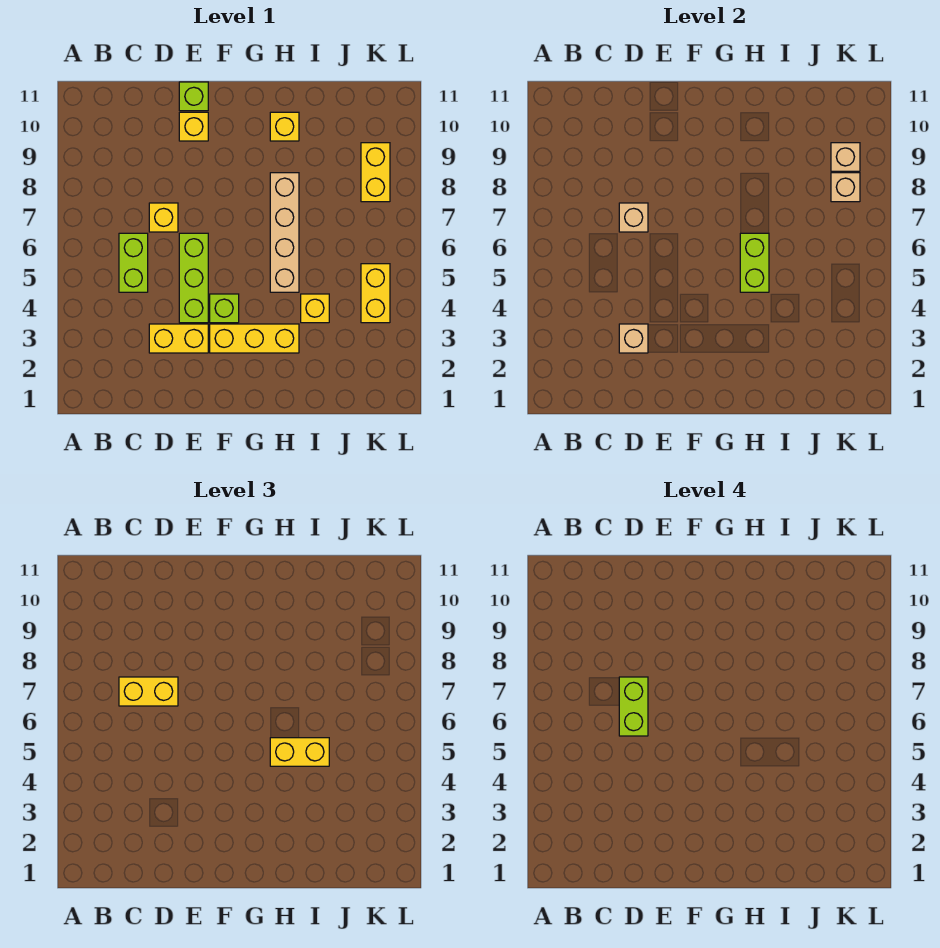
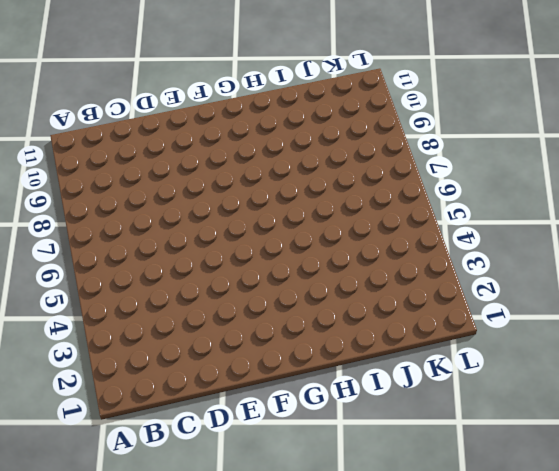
none -> lime brick C5:C6 level 1
none -> yellow brick D3:E3 level 1
none -> yellow brick D7 level 1

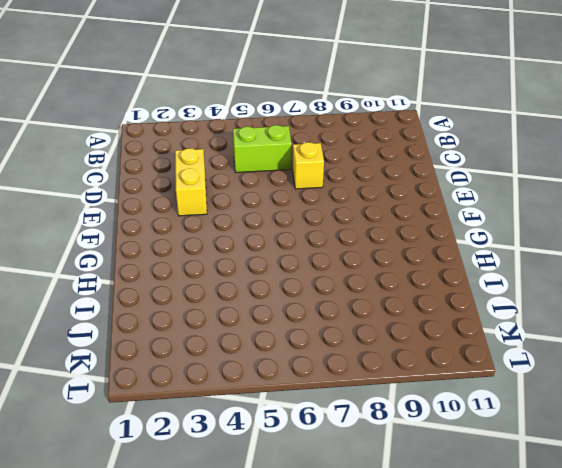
none -> lime brick E4:E6 level 1
none -> yellow brick E10 level 1
none -> lime brick E11 level 1

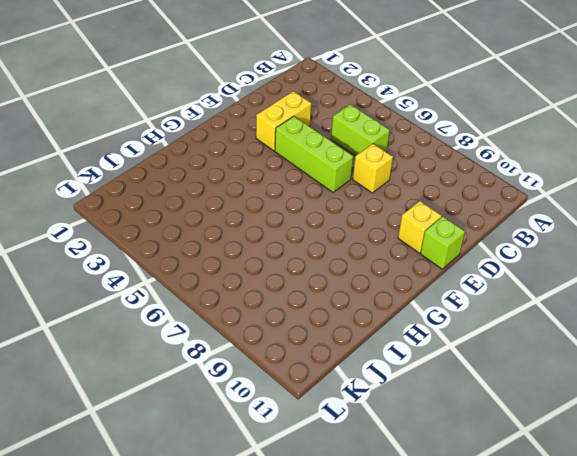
none -> yellow brick F3:H3 level 1
none -> lime brick F4 level 1
none -> tan brick H5:H8 level 1

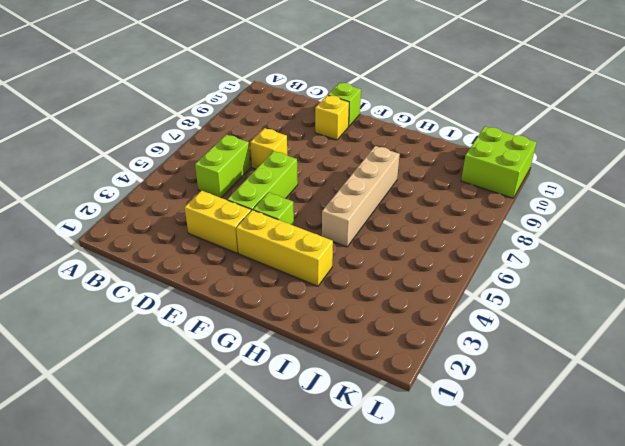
lime brick K10:L11 level 1 -> none
none -> yellow brick H10 level 1
none -> yellow brick I4 level 1
none -> yellow brick K4:K5 level 1

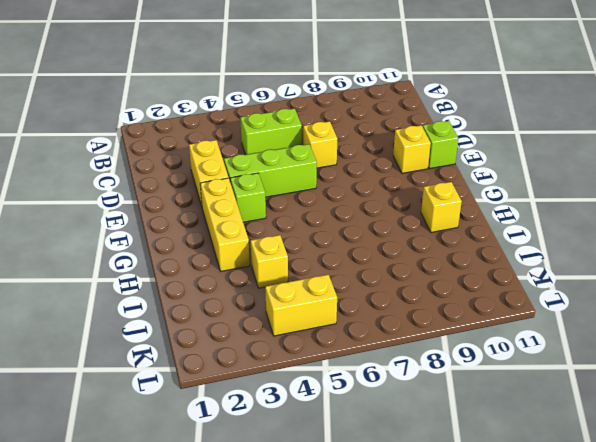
none -> tan brick H5:H8 level 1
none -> yellow brick K8:K9 level 1
none -> tan brick D3 level 2

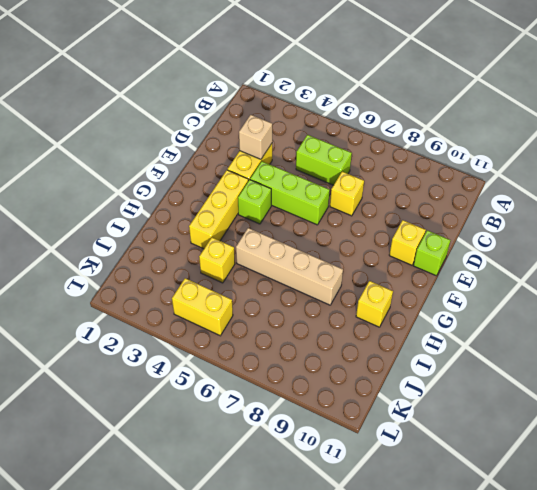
none -> yellow brick K8:K9 level 1
none -> tan brick D7 level 2
none -> lime brick H5:H6 level 2

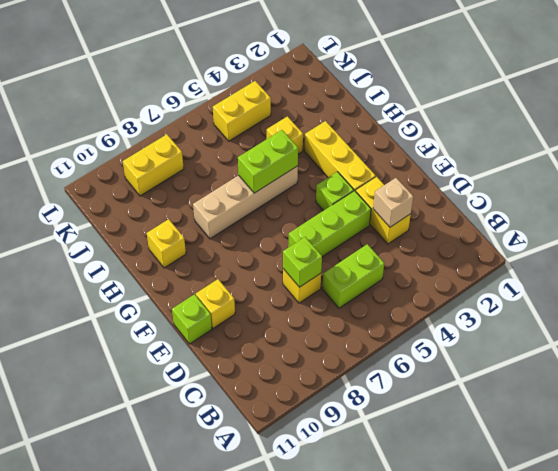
lime brick D7 level 2 -> tan brick D7 level 2
none -> tan brick K8 level 2
none -> tan brick K9 level 2
none -> yellow brick C7:D7 level 3

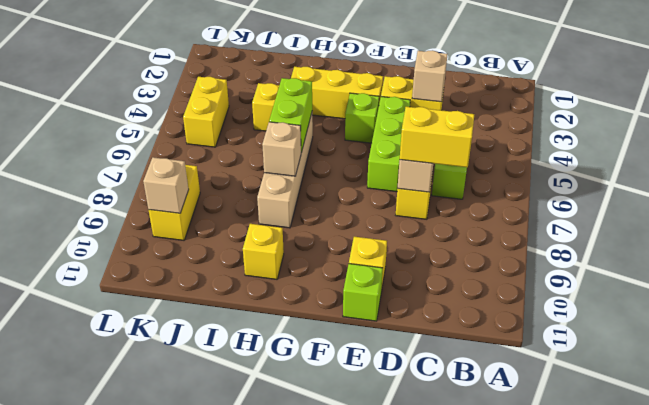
tan brick H7 level 2 -> tan brick K8 level 2
none -> yellow brick H5:I5 level 3
none -> lime brick D6:D7 level 4

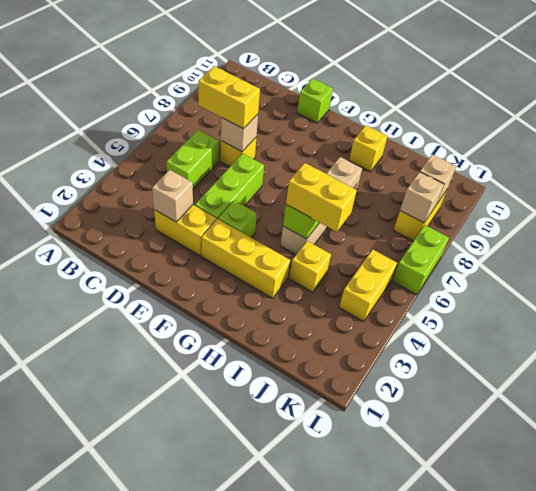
lime brick L6:L7 level 1 -> lime brick D6:D7 level 4
none -> yellow brick E10 level 1

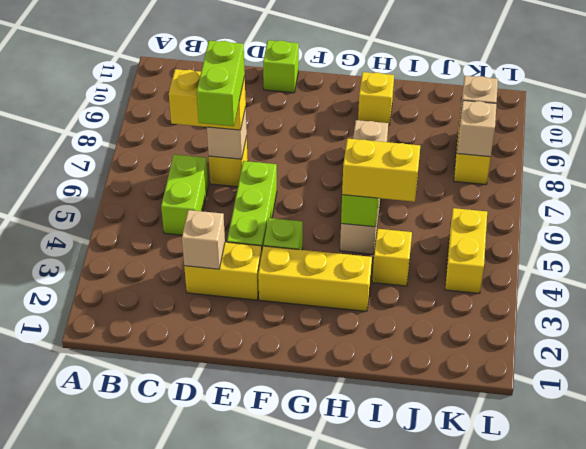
none -> yellow brick E10 level 1

